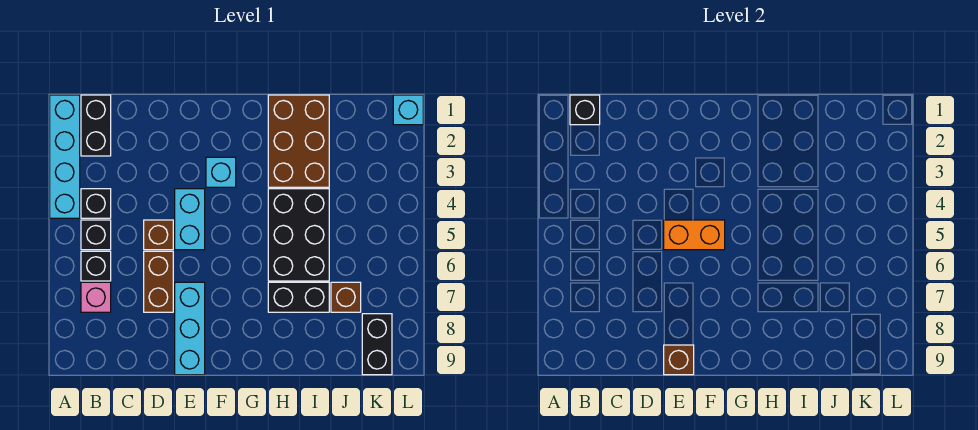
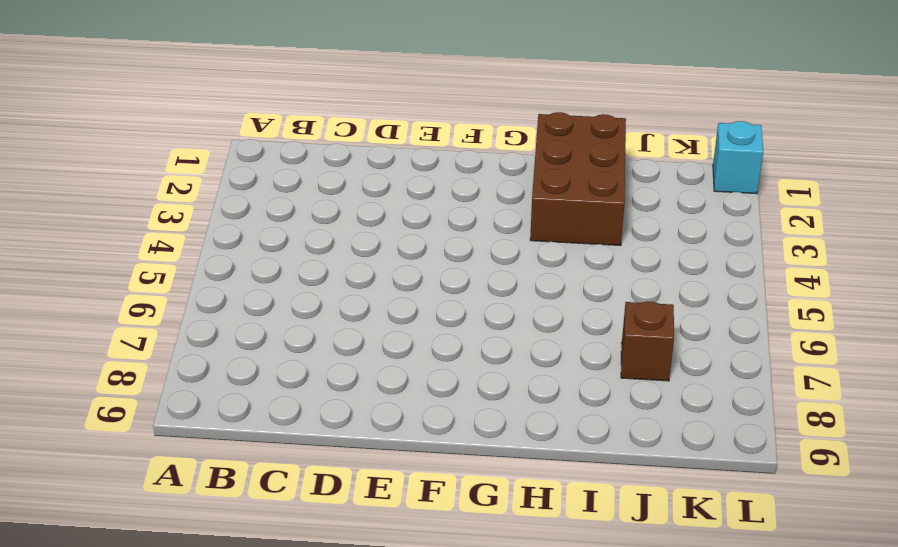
none -> cyan brick A1:A4 level 1
none -> black brick B1:B2 level 1
none -> black brick B4 level 1

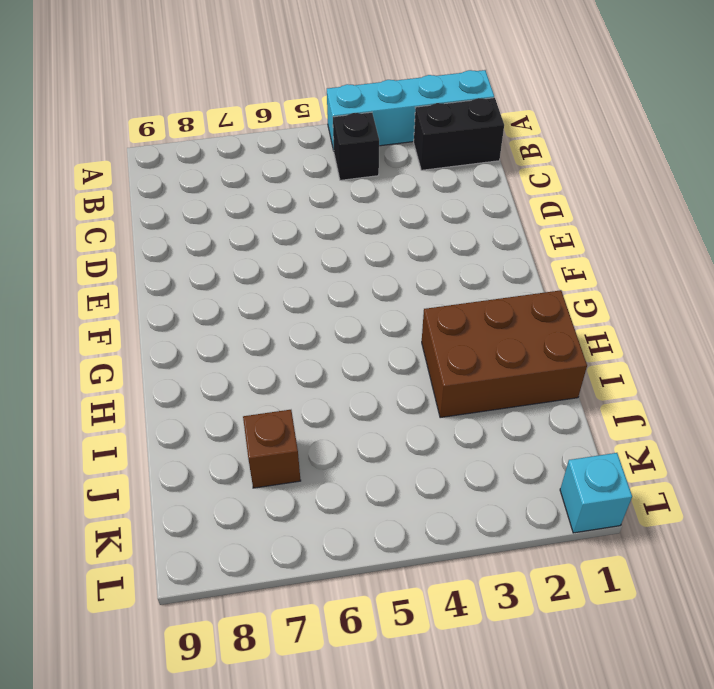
none -> black brick B5 level 1
none -> black brick B6 level 1
none -> pink brick B7 level 1

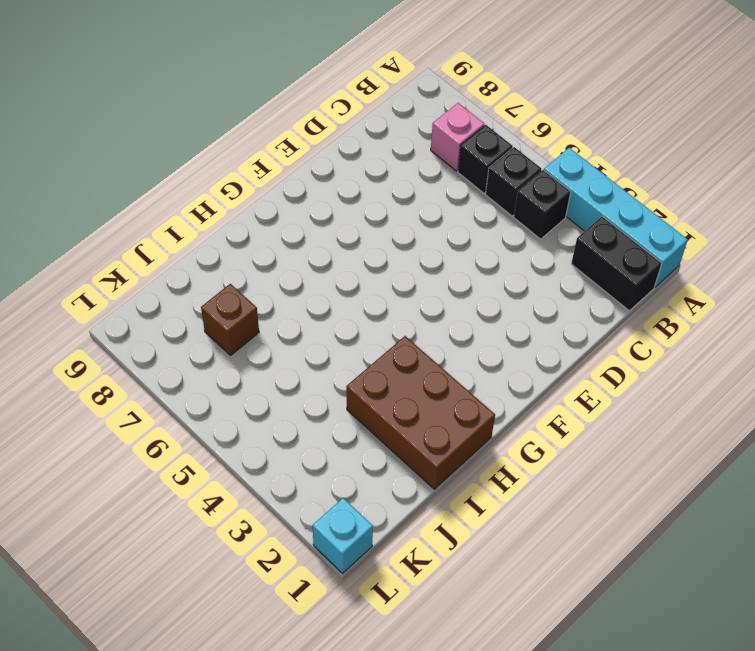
none -> brown brick D5 level 1
none -> brown brick D6:D7 level 1
none -> cyan brick E4:E5 level 1

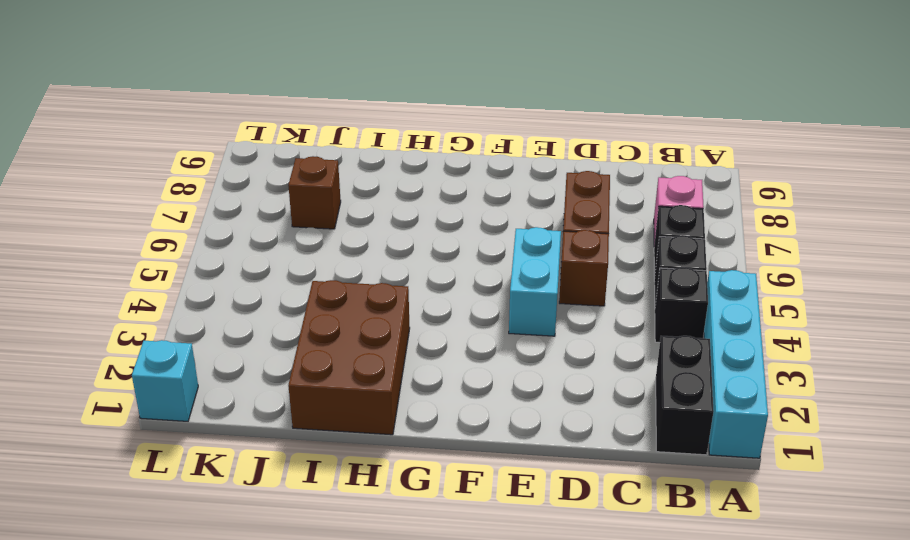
none -> cyan brick E7:E9 level 1
none -> cyan brick F3 level 1
none -> black brick H4:I6 level 1

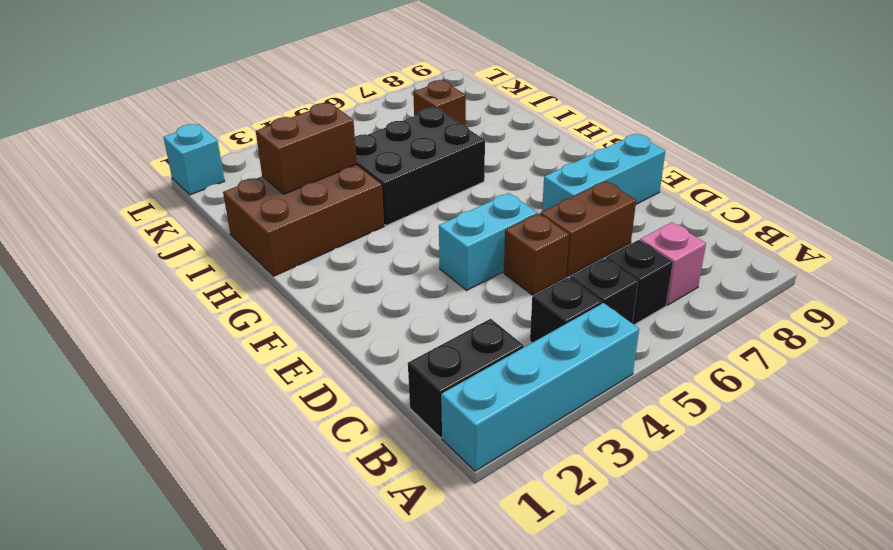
brown brick I2:I3 level 2 -> none
none -> cyan brick F3 level 1
none -> black brick H7:I7 level 1
none -> black brick K8:K9 level 1

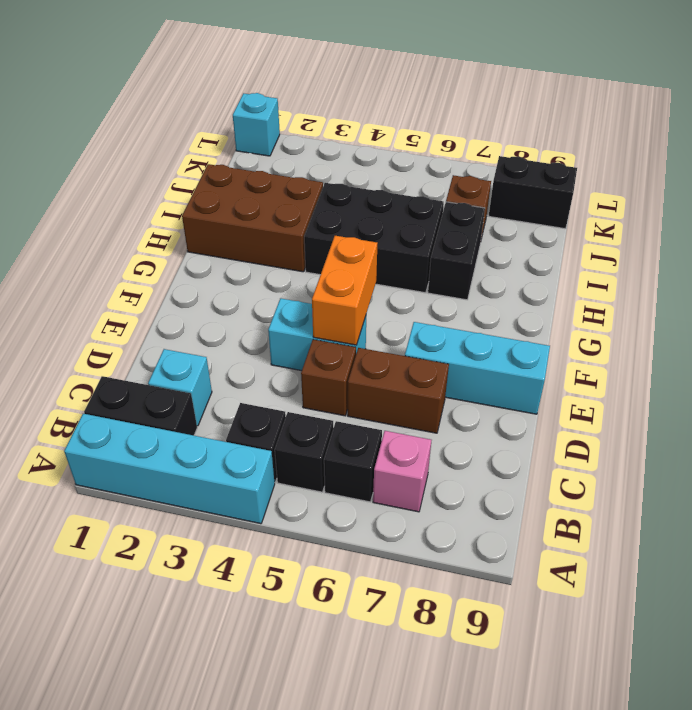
cyan brick C2 level 1 -> cyan brick F3 level 1
none -> black brick B1 level 2
none -> brown brick E9 level 2

